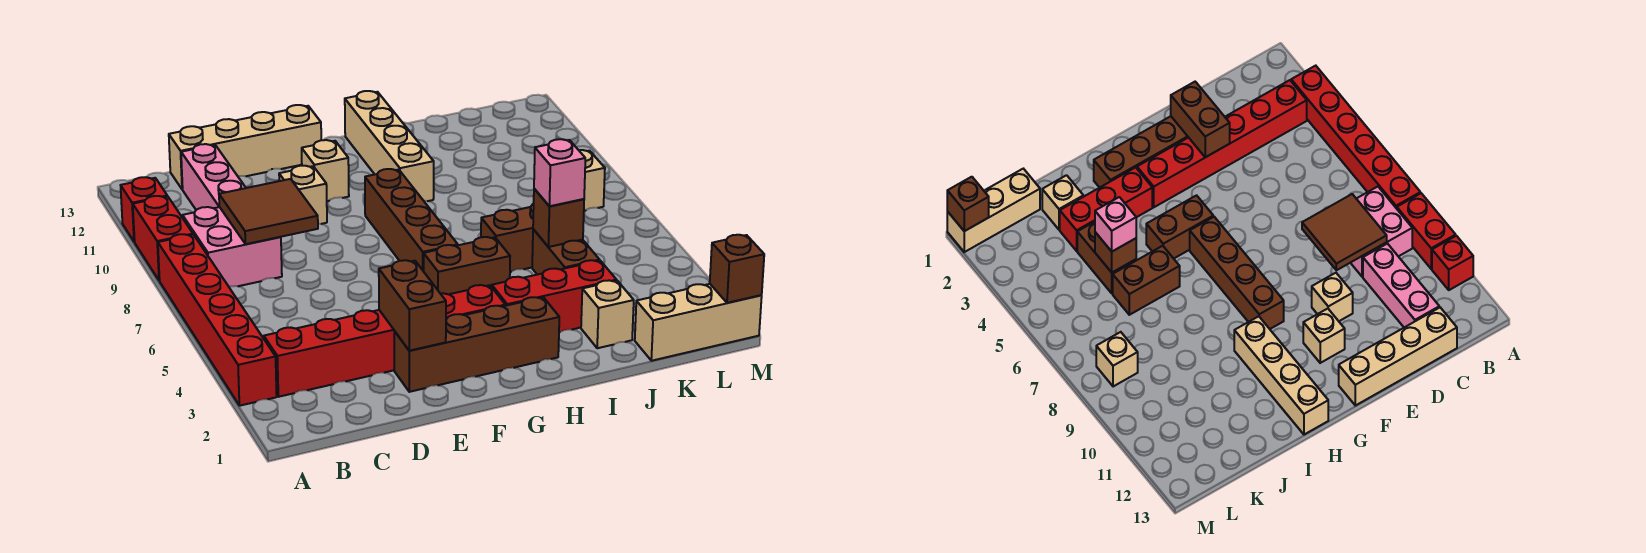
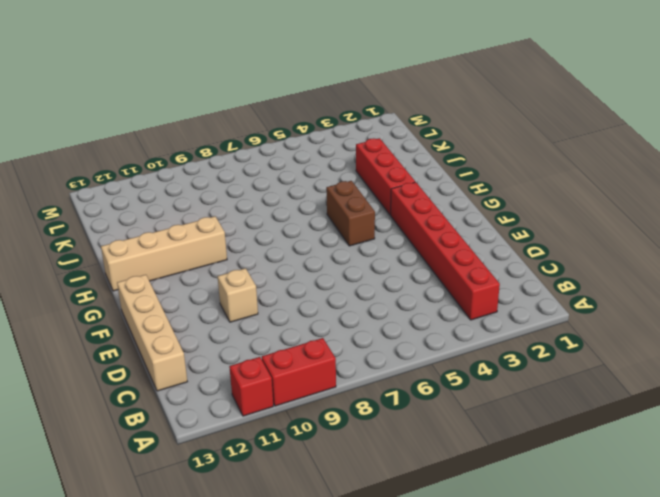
none -> red brick A3:A8 level 1
none -> pink brick B8:C9 level 1
none -> pink brick C10:C12 level 1

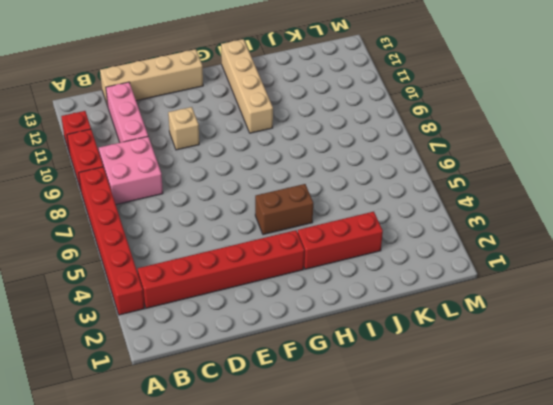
none -> brown brick E2:H2 level 1
none -> tan brick F11 level 1
none -> brown brick G6:G9 level 1

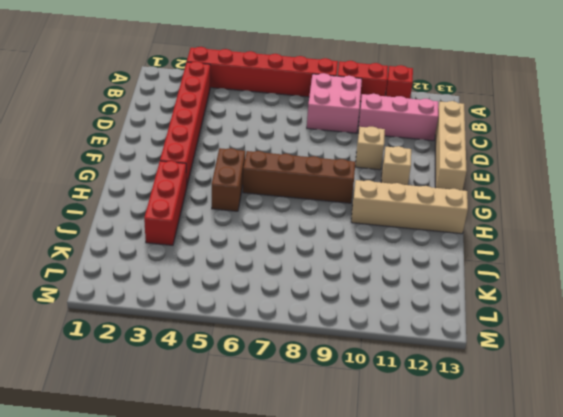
none -> brown brick E2:H2 level 1
none -> brown brick I6:J6 level 1
none -> tan brick J2 level 1

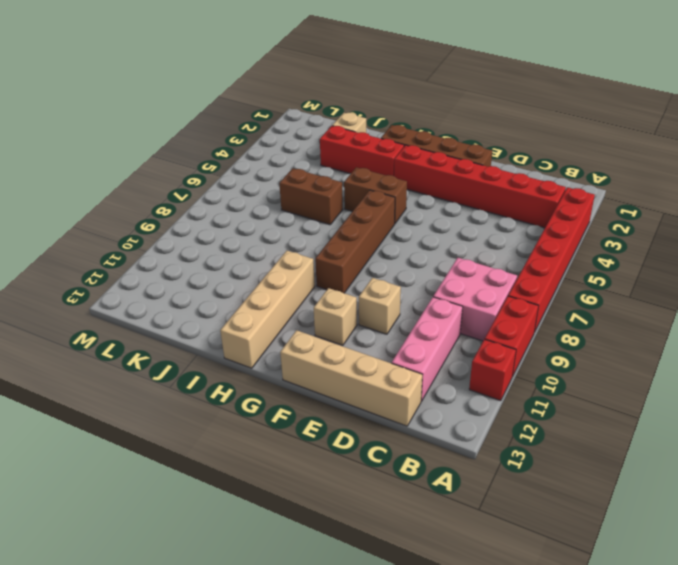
none -> brown brick J4:J5 level 1
none -> tan brick K1:M1 level 1
none -> tan brick L8 level 1

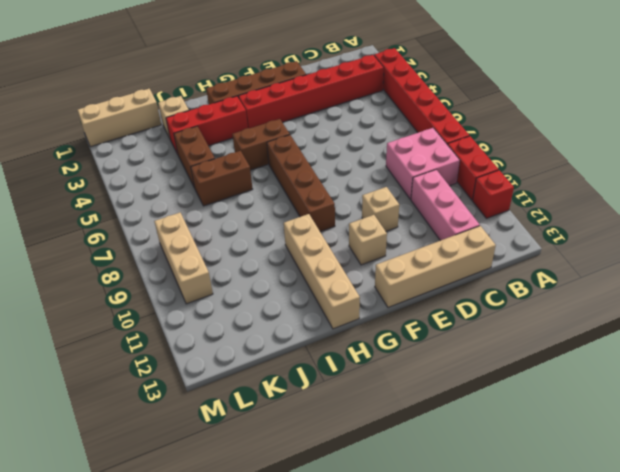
tan brick L8:L10 level 1 -> tan brick L8 level 1
none -> brown tile C8:D9 level 2
none -> brown brick E2:E3 level 2
none -> brown brick J5 level 2

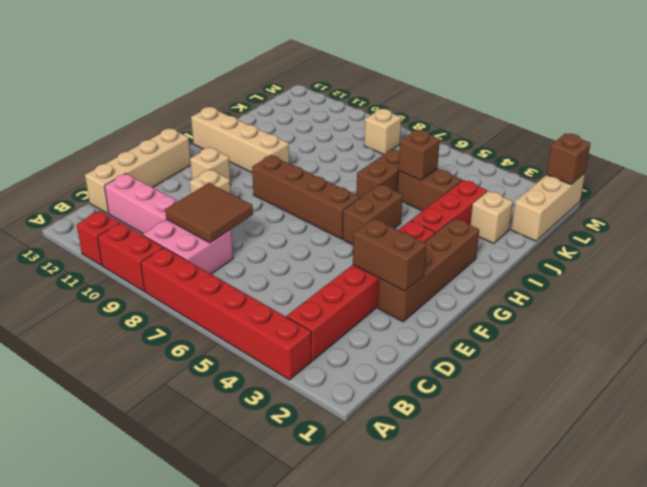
none -> pink brick J5 level 3

